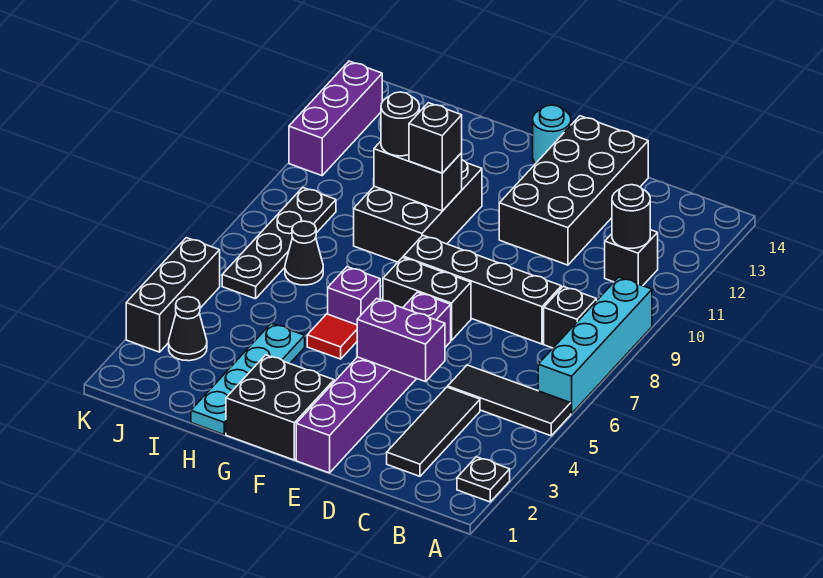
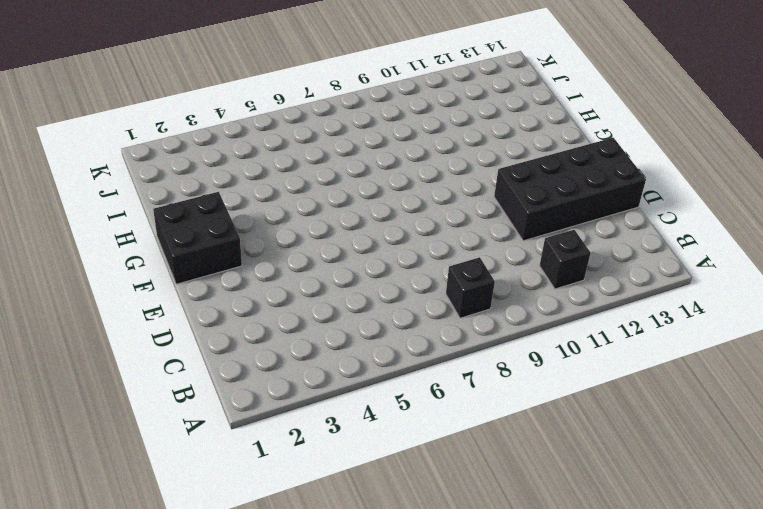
none -> black plate A2 level 1
none -> black tile A5:C5 level 1
none -> cyan brick A6:A9 level 1

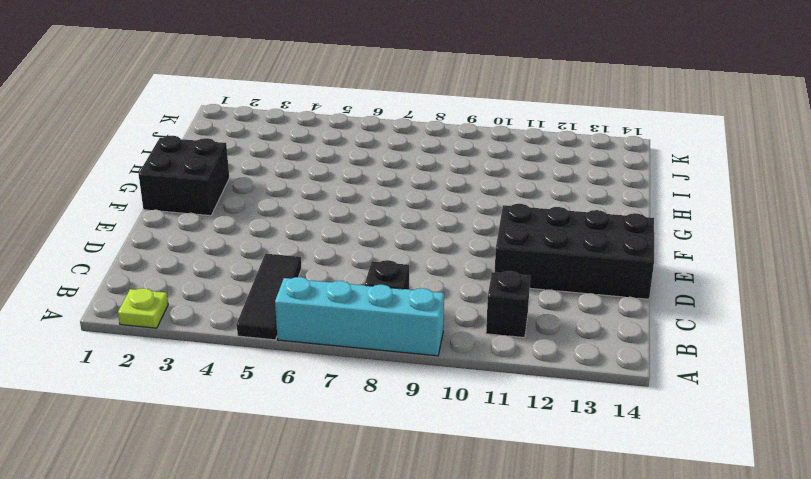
lime plate A2 level 1 -> black plate A2 level 1
none -> black tile C2:C4 level 1
none -> black brick C8:F8 level 1
none -> purple brick E1:E6 level 1

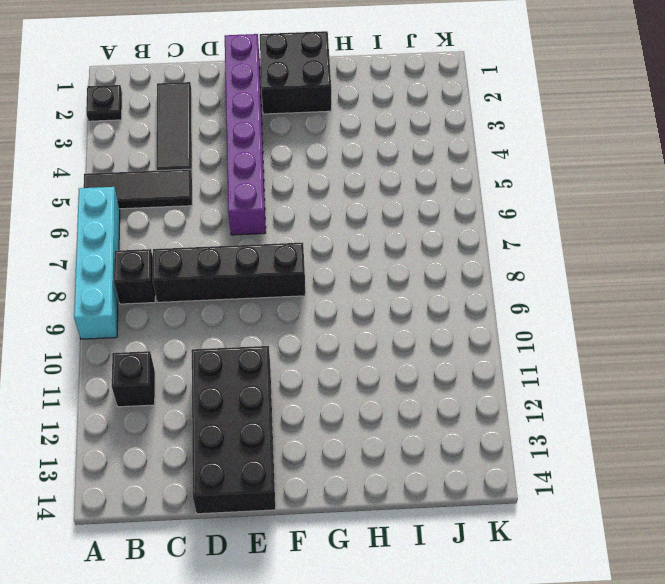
none -> black brick E7:F7 level 1
none -> cyan round brick F14 level 1
none -> red tile G5 level 1

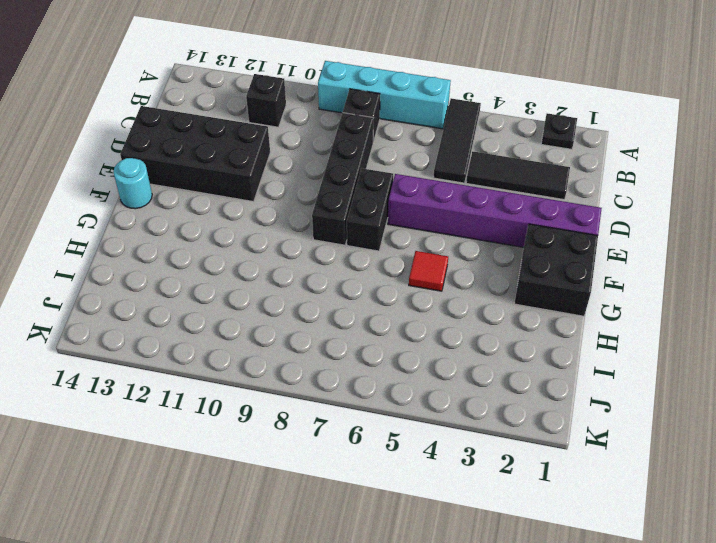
none -> purple brick G6 level 1
none -> black brick G9:H11 level 1
none -> cyan plate H1:H4 level 1

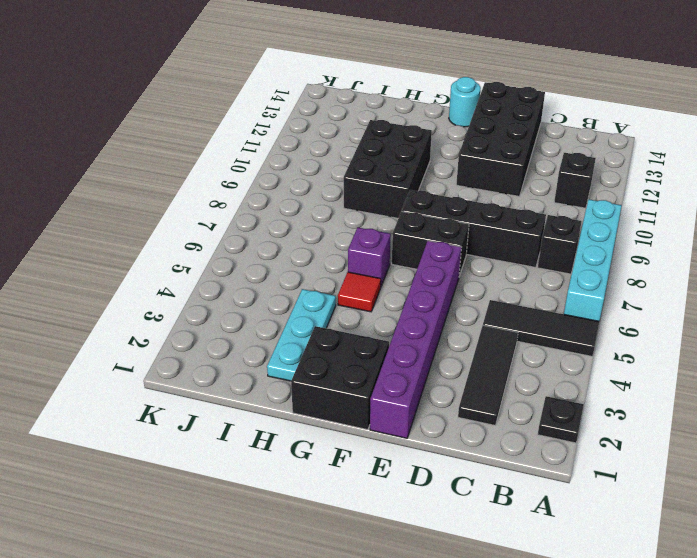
cyan plate H2:H4 level 1 -> cyan plate H1:H4 level 1
none -> black cone I7 level 1
none -> black cone J3 level 1
none -> black plate J6:J9 level 1

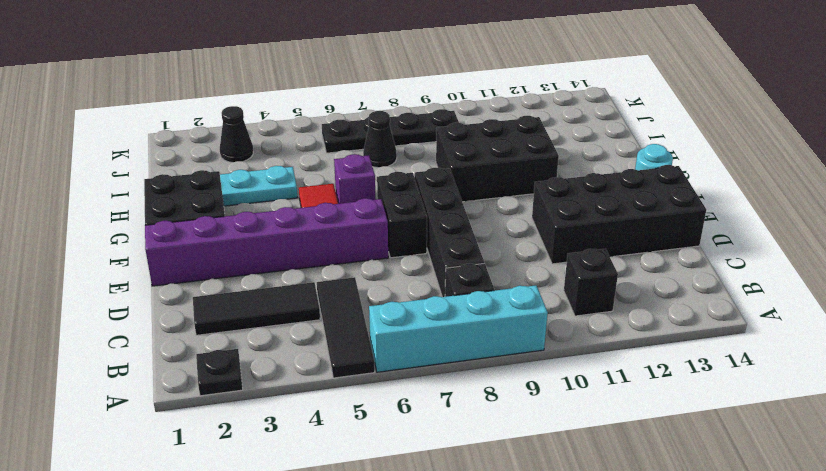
none -> black brick K3:K5 level 1
none -> purple brick K11:K13 level 1
none -> black round brick B11 level 2

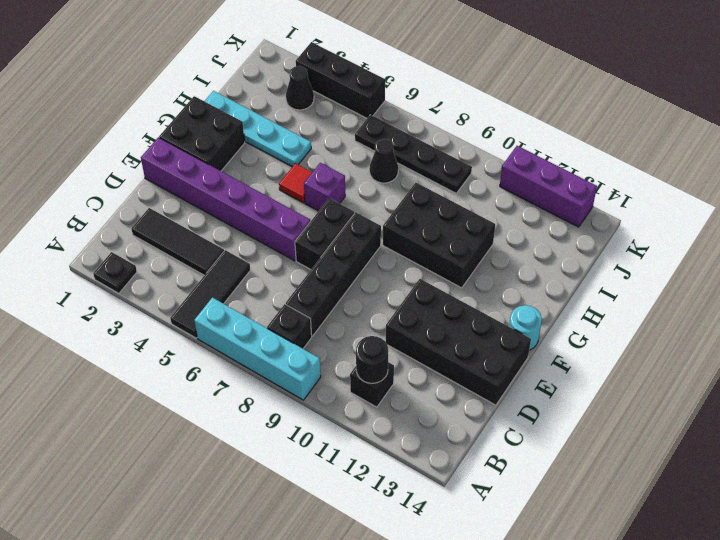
none -> purple brick D4:E4 level 2
none -> black brick G10:H10 level 2
none -> black brick G10 level 3

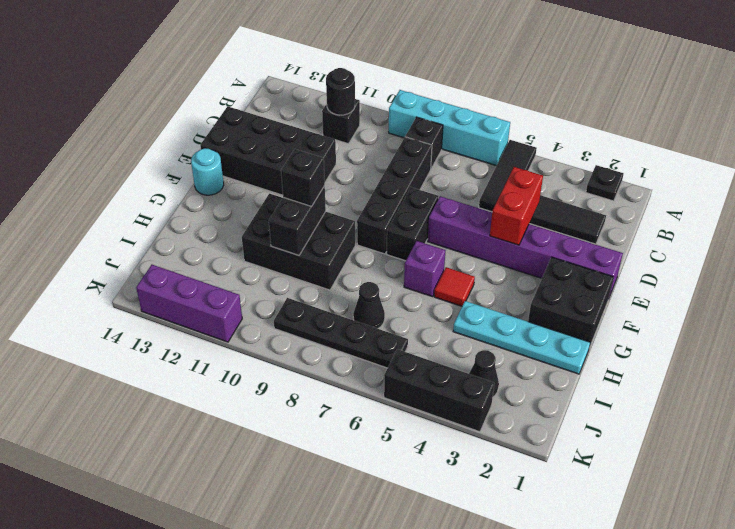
red brick D4:E4 level 2 -> purple brick D4:E4 level 2
none -> black round brick H10 level 3

